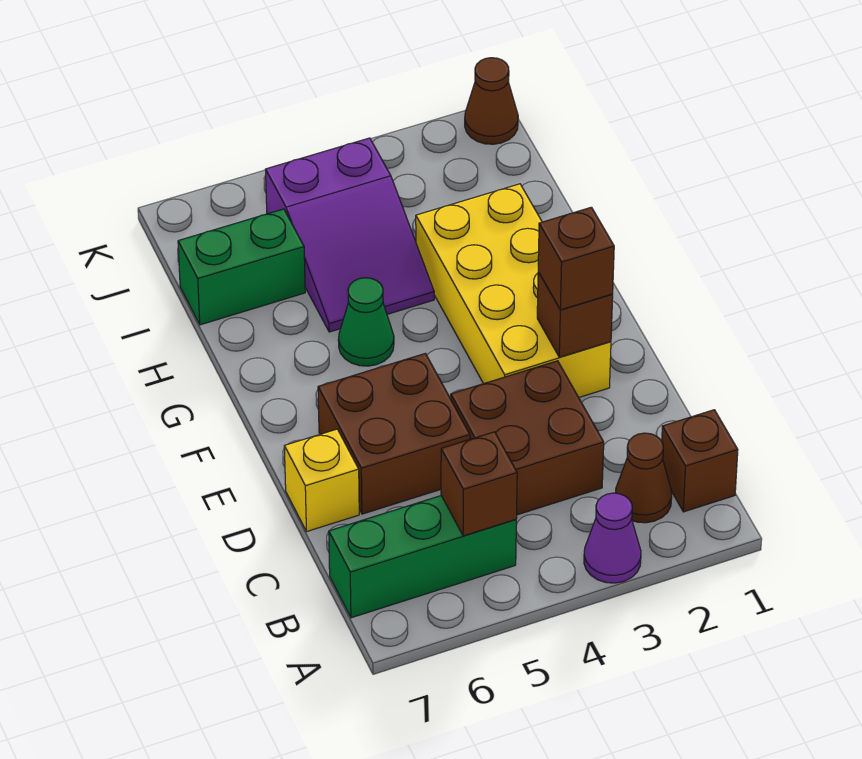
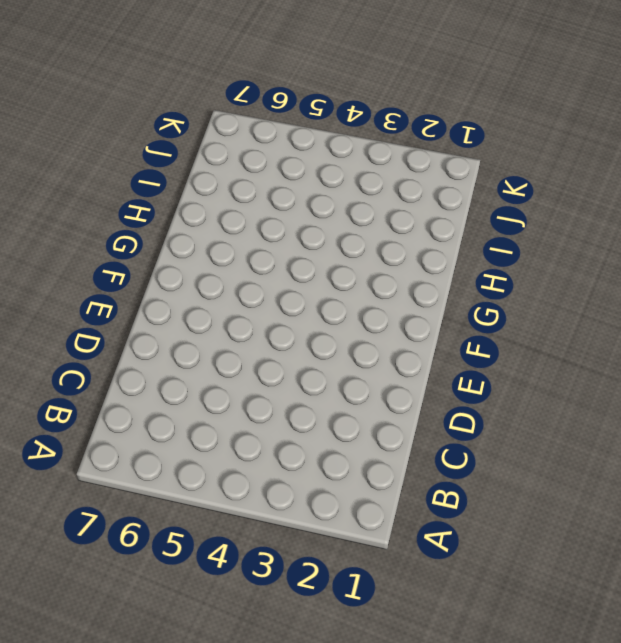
none -> purple cone A3 level 1
none -> brown brick B1 level 1
none -> brown cone B2 level 1

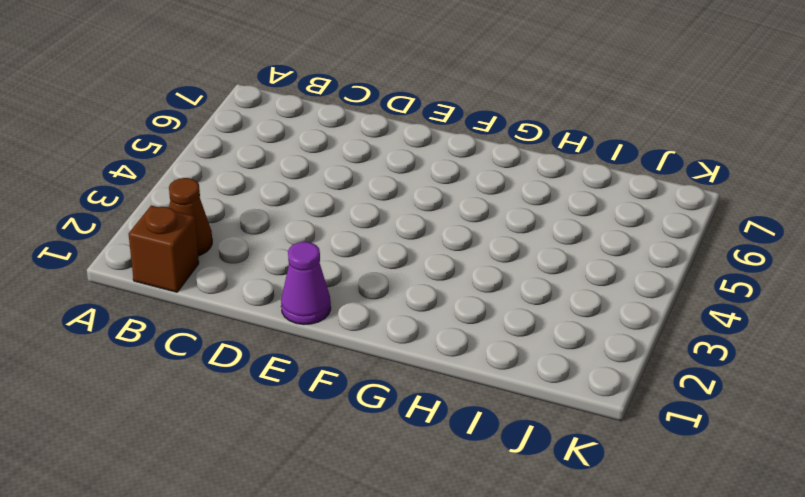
purple cone E1 level 1 -> purple cone A3 level 1
none -> green brick B5:B7 level 1
none -> brown brick C3:D4 level 1
none -> brown brick D5:E6 level 1

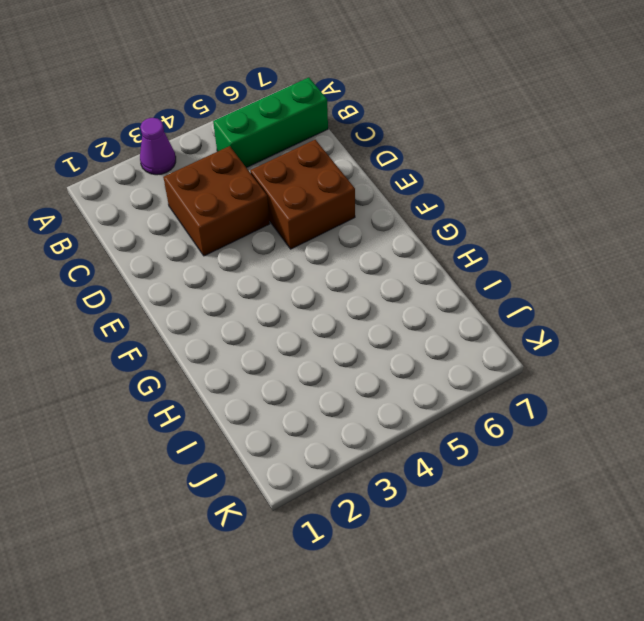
none -> brown brick B1 level 1
none -> brown cone B2 level 1
none -> yellow brick D7 level 1

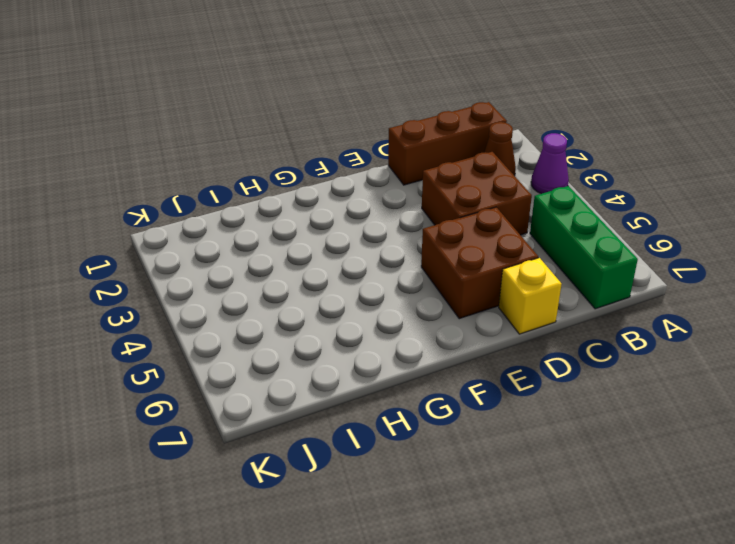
brown brick B1:D1 level 1 -> brown brick B1 level 1
none -> yellow brick E2:H3 level 1
none -> green cone G5 level 1
none -> purple slope H4:J5 level 1 top J

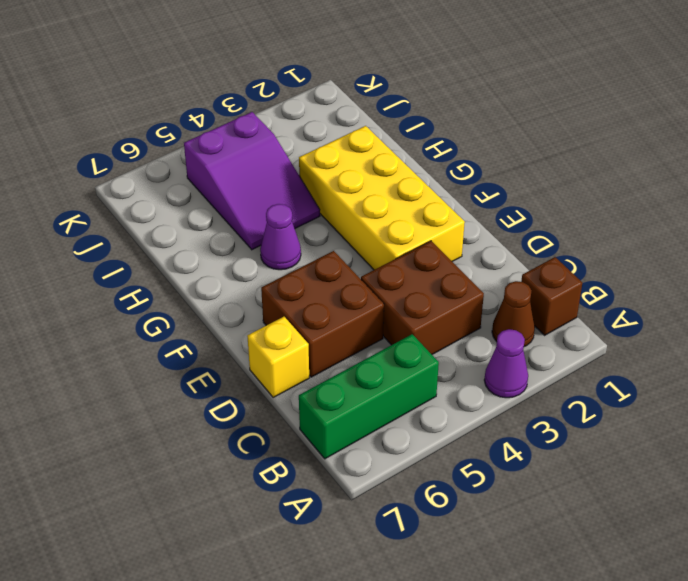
purple cone G5 level 1 -> green cone G5 level 1
none -> green brick I6:I7 level 1
none -> brown cone K1 level 1
none -> brown brick B5 level 2

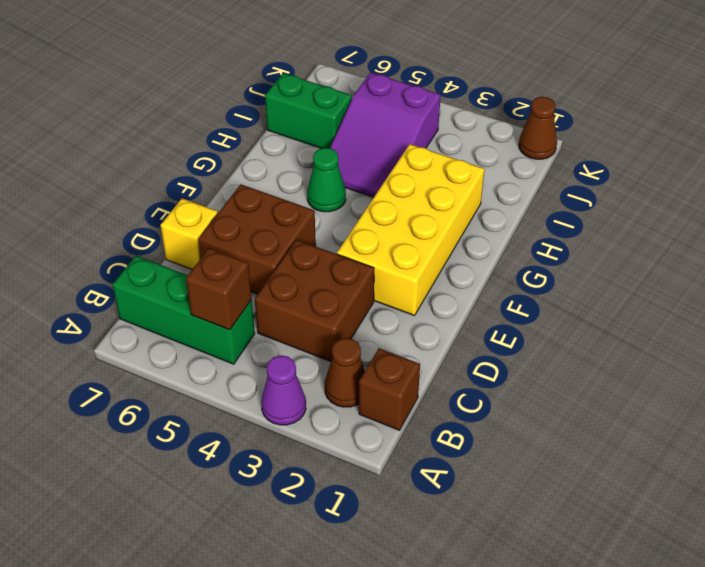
none -> brown brick E2 level 2
none -> brown brick E2 level 3

